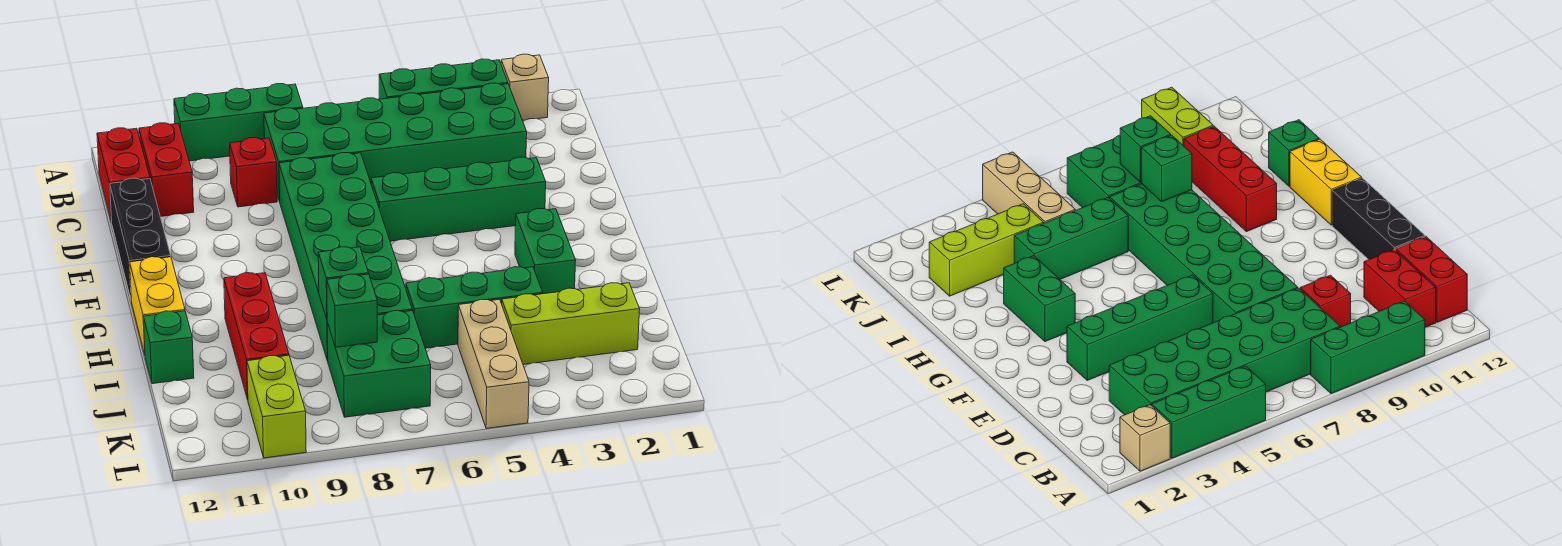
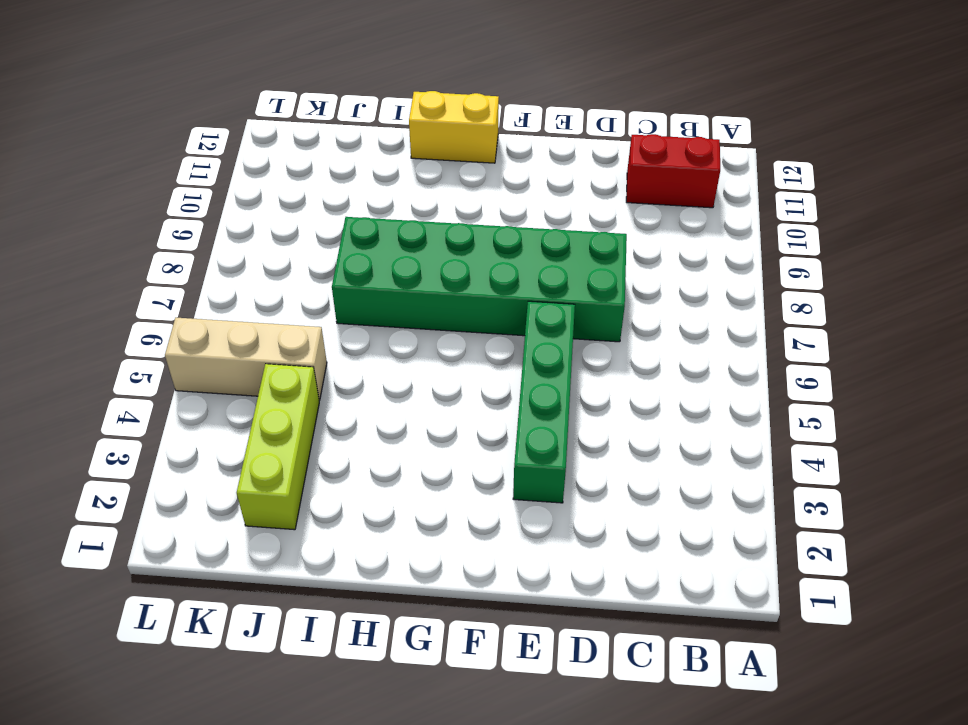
none -> tan brick A2 level 1
none -> green brick A3:A5 level 1
none -> green brick A8:A10 level 1

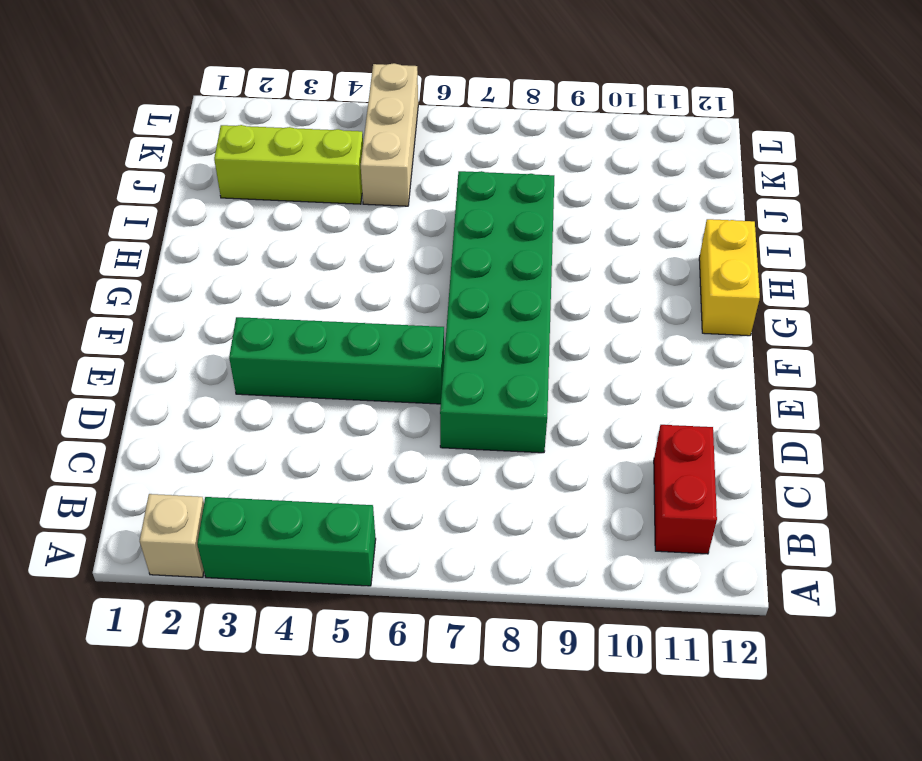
none -> green brick A8:A10 level 1
none -> green brick B3:C8 level 1
none -> red brick B12:C12 level 1

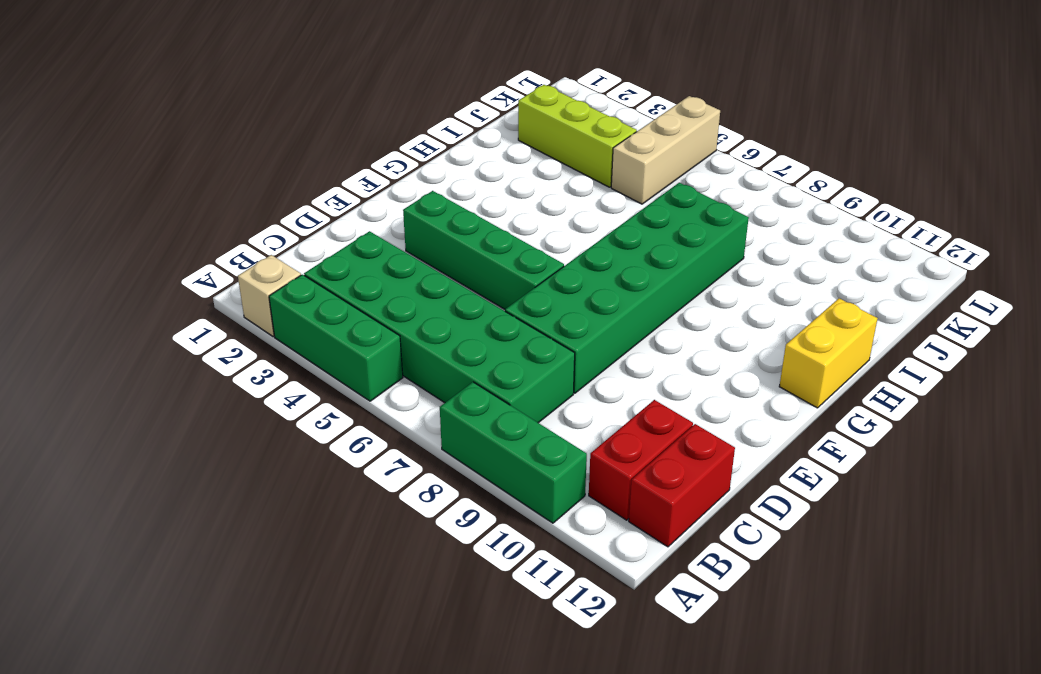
none -> red brick C9 level 1
none -> black brick D12:F12 level 1
none -> green brick G3:H3 level 1

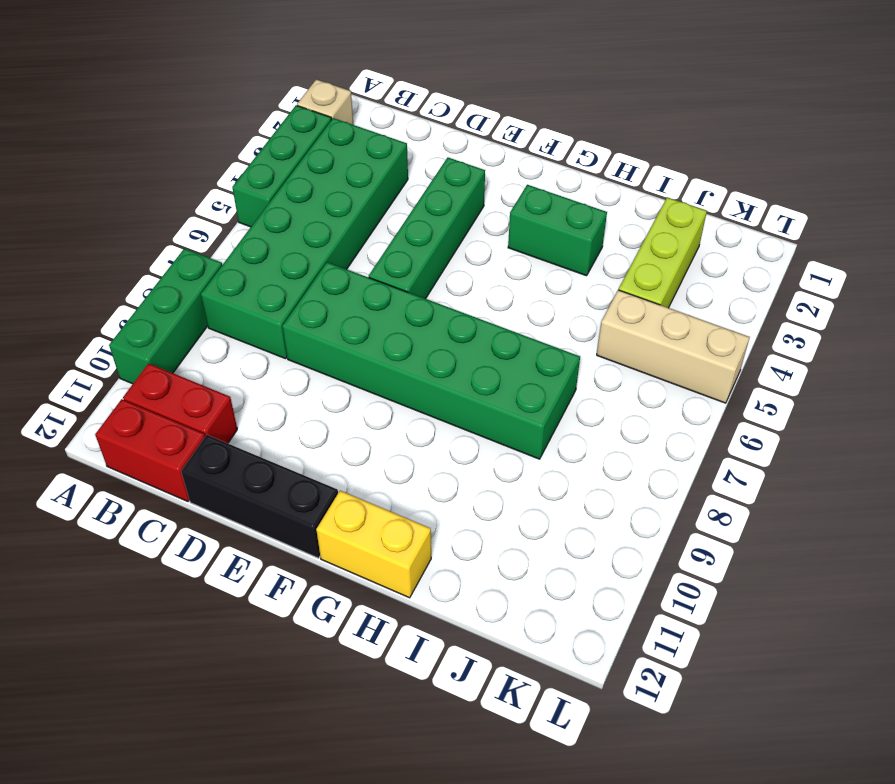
none -> red brick C9 level 1
none -> red brick H10:J10 level 1
none -> green brick I4:I6 level 1

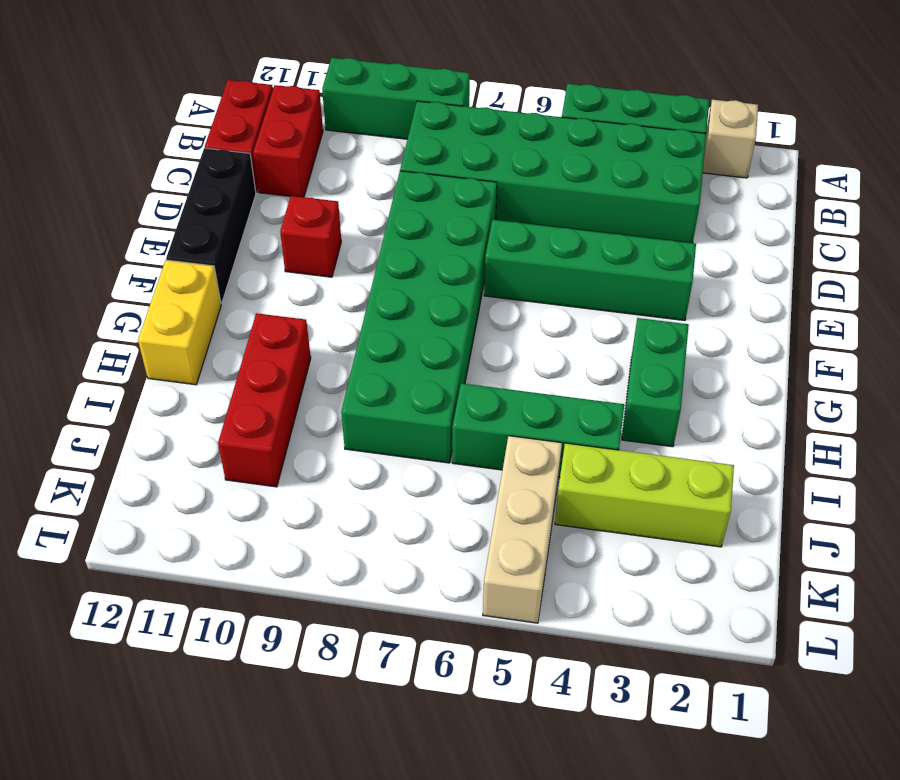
red brick E10 level 1 -> red brick C9 level 1
none -> green brick I12 level 1
none -> green brick J7:K8 level 1
none -> lime brick K10:L10 level 1

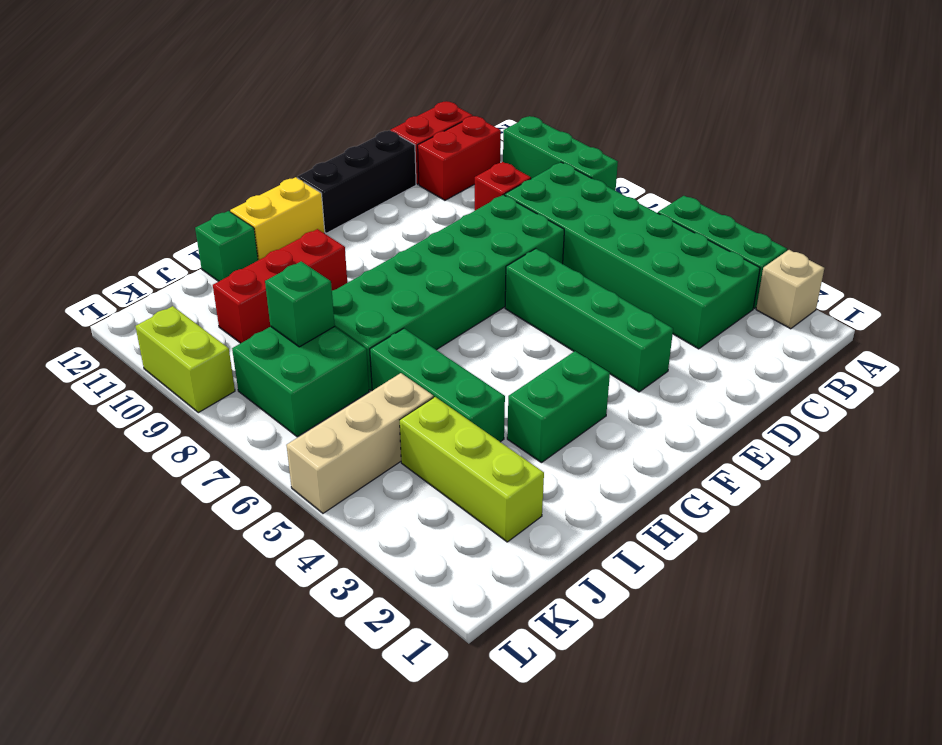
lime brick L9:L10 level 1 -> lime brick K10:L10 level 1
none -> green brick I8 level 2

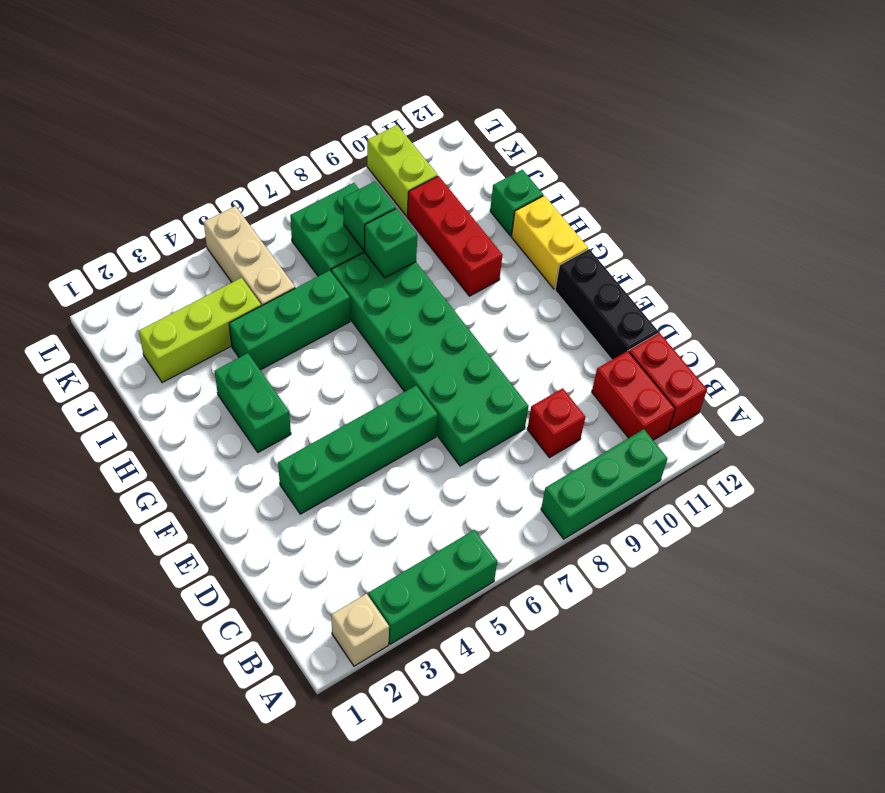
none -> green brick B3:C8 level 1

